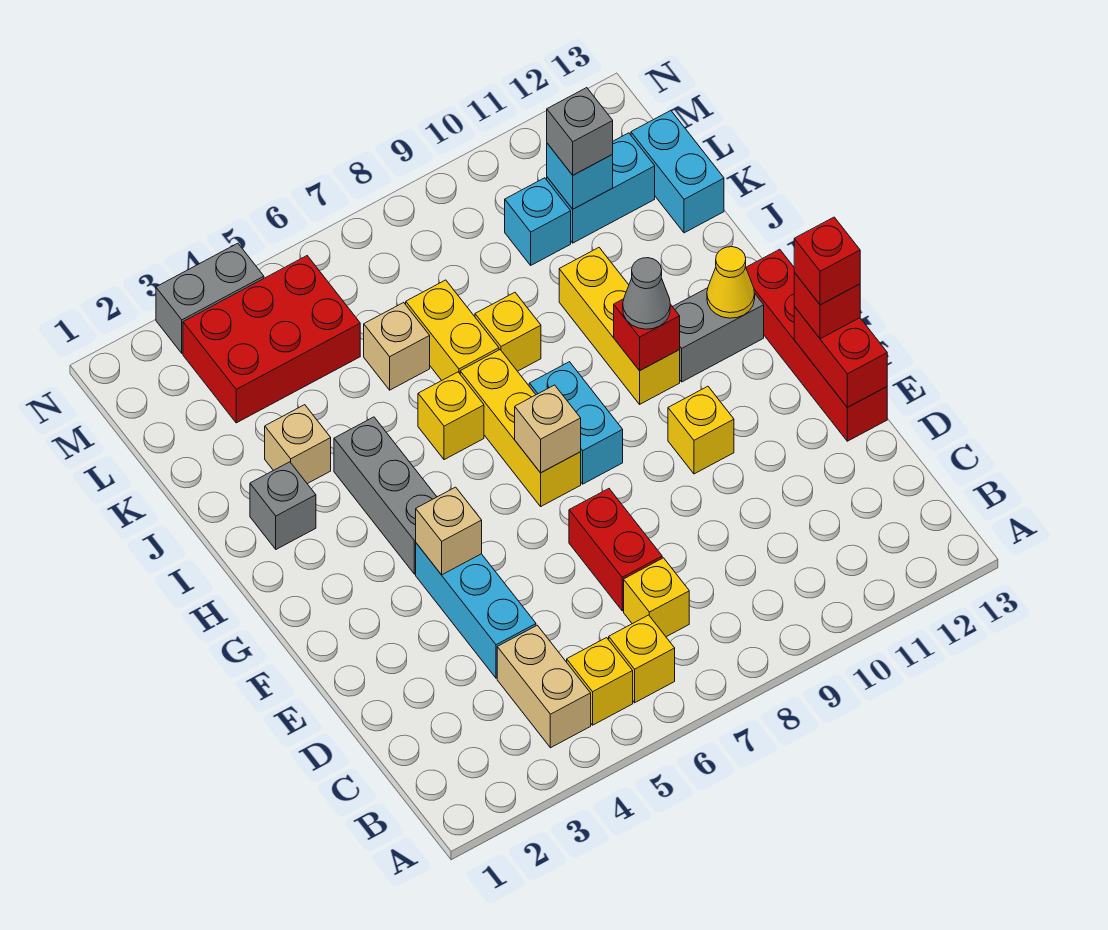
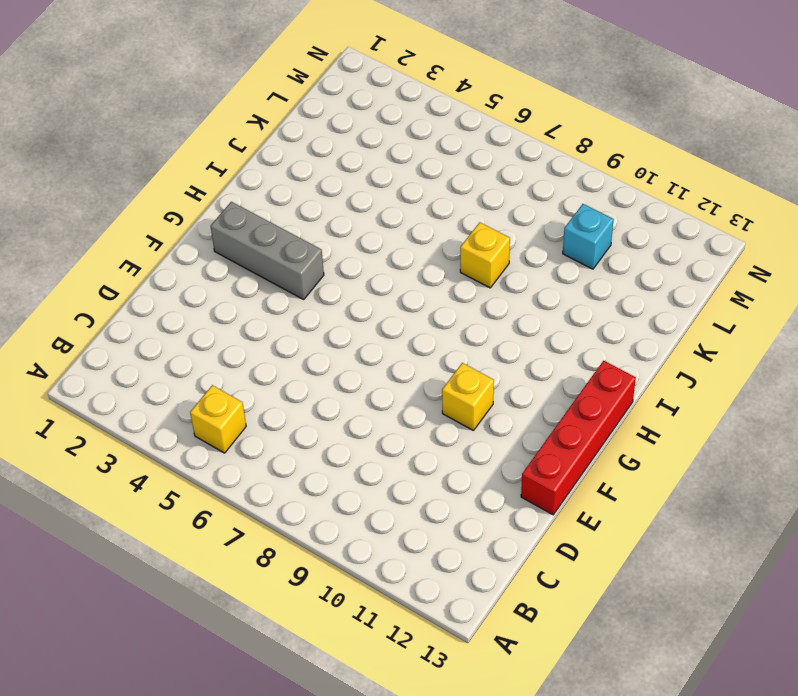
grey brick G2:G4 level 1 -> grey brick G4:I4 level 1
none -> tan brick B4:C4 level 1
none -> yellow brick B6 level 1
none -> yellow brick C7 level 1
none -> cyan brick D4:F4 level 1

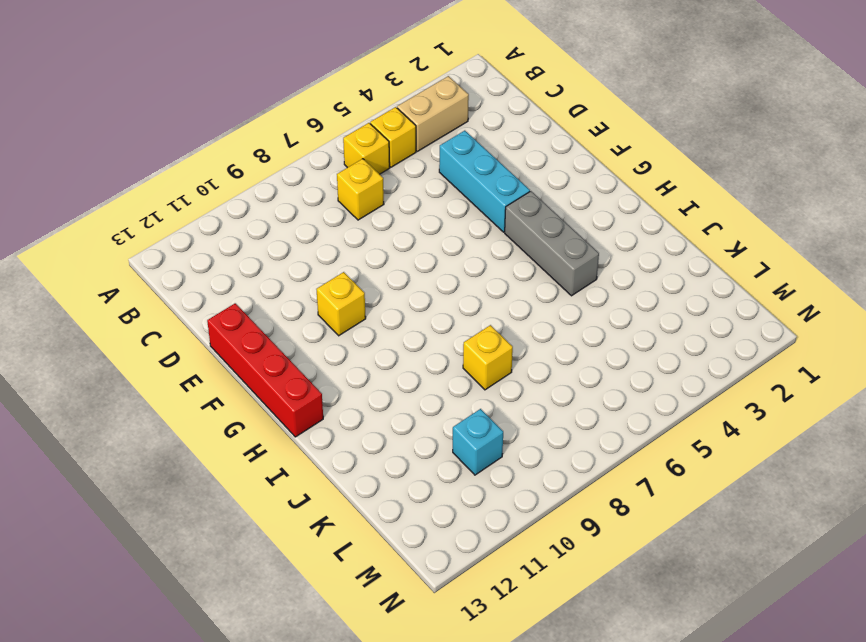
tan brick B3:B4 level 1 -> tan brick B4:C4 level 1
none -> red brick D7:E7 level 1
none -> yellow brick G7:I7 level 1
none -> cyan brick G8:H8 level 1
none -> yellow brick H10:J10 level 1

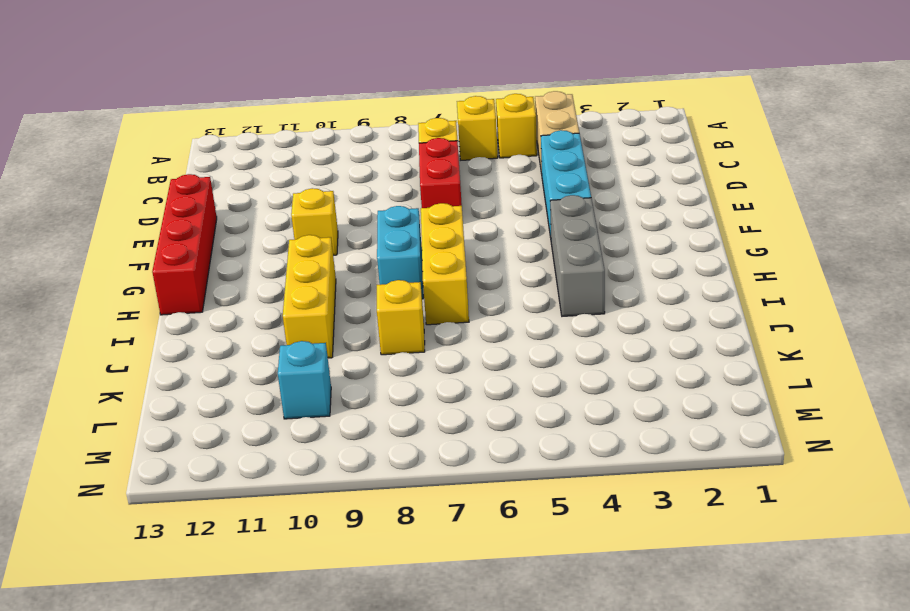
none -> grey brick H11:H12 level 1
none -> grey brick I2 level 1
none -> yellow brick I6 level 1
none -> tan brick J3 level 1

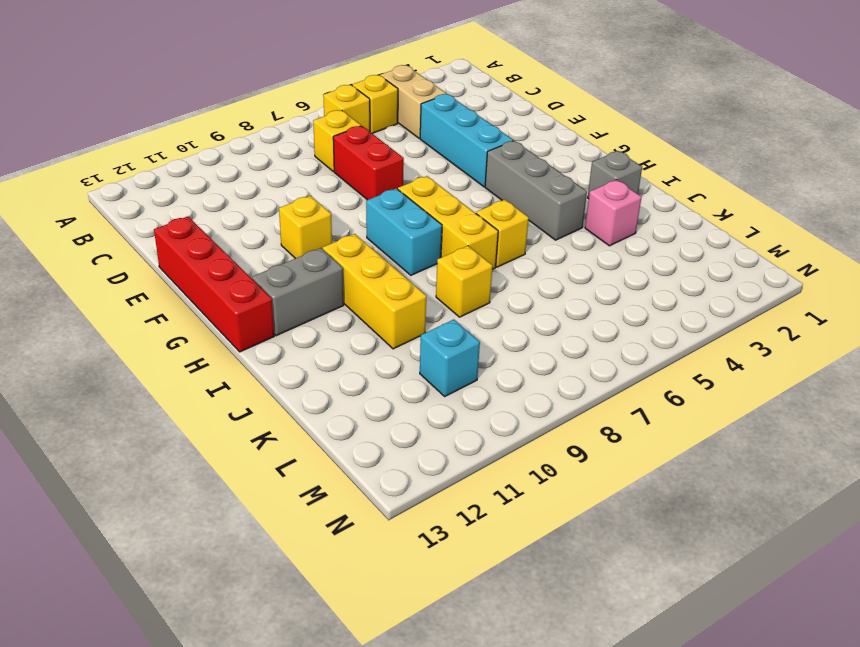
pink brick J3 level 1 -> tan brick J3 level 1
none -> yellow brick J7:K7 level 1
none -> tan brick K6 level 1
none -> cyan brick K13:L13 level 1
none -> red brick L3:M5 level 1

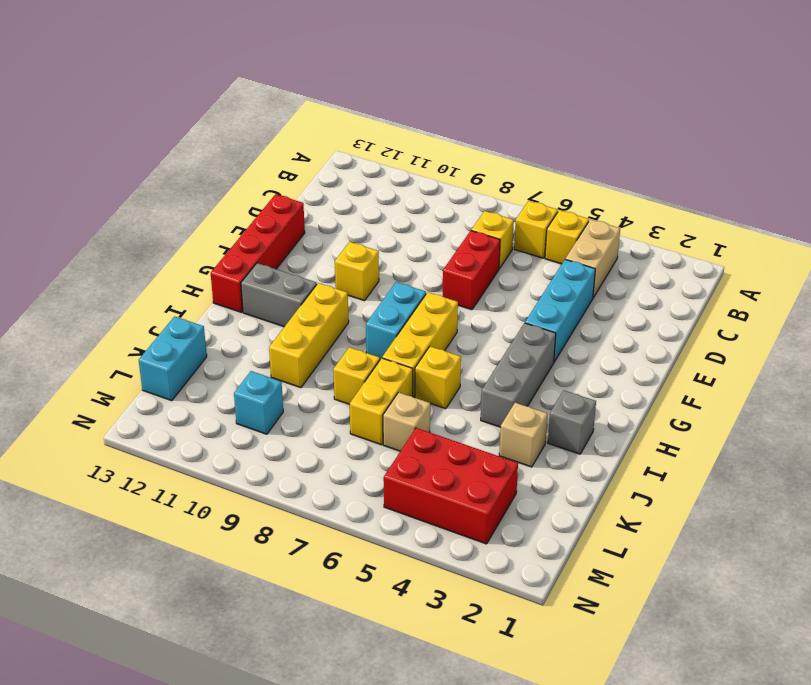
none -> cyan brick L11:L12 level 1
none -> grey brick N3:N4 level 1
none -> red brick E13:F13 level 2
none -> tan brick F4 level 2

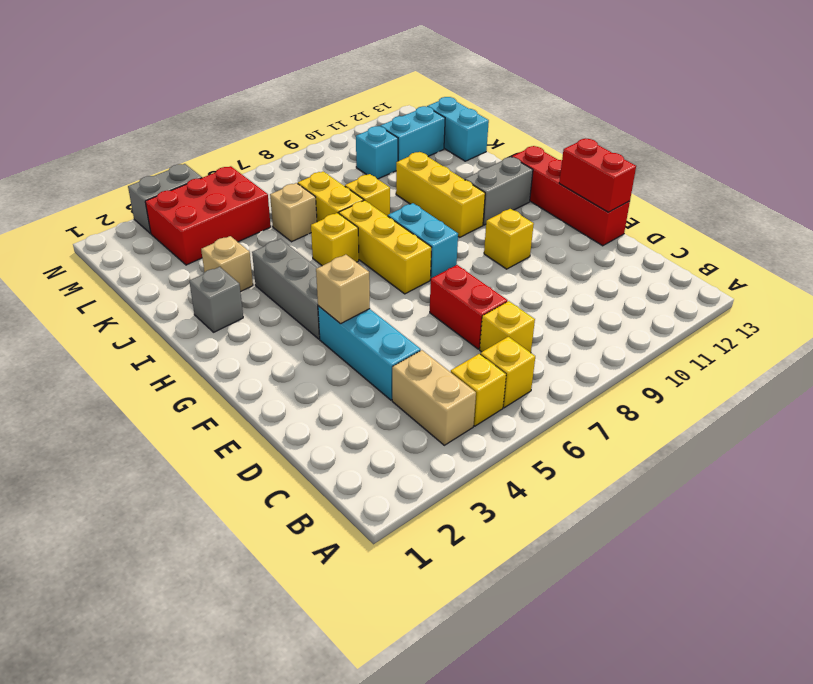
none -> tan brick G7 level 2
none -> red brick H10 level 2
none -> yellow cone H12 level 2
none -> cyan brick L11 level 2

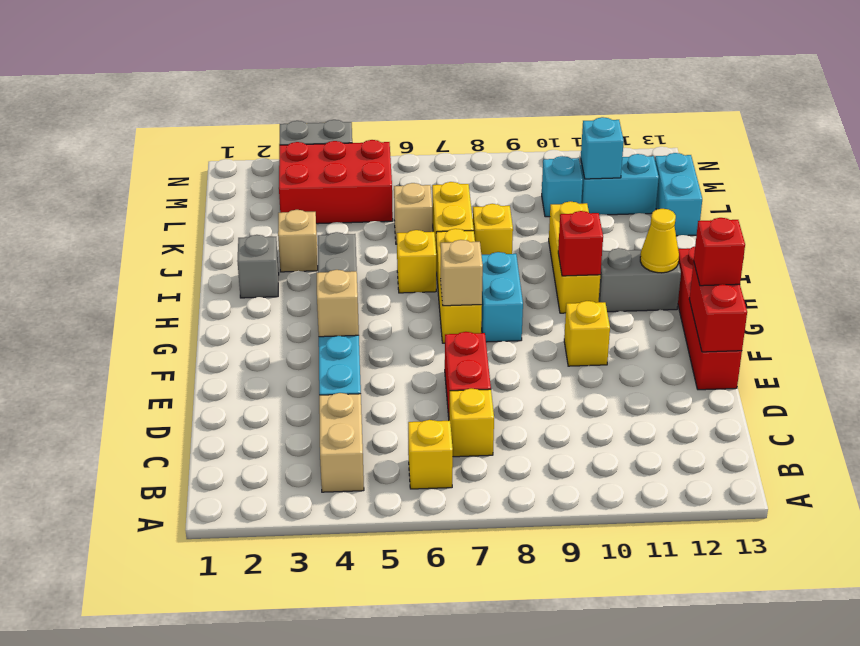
none -> yellow brick B5 level 1
none -> grey cone H10 level 3
none -> grey brick L11 level 3
none -> red brick F13 level 4

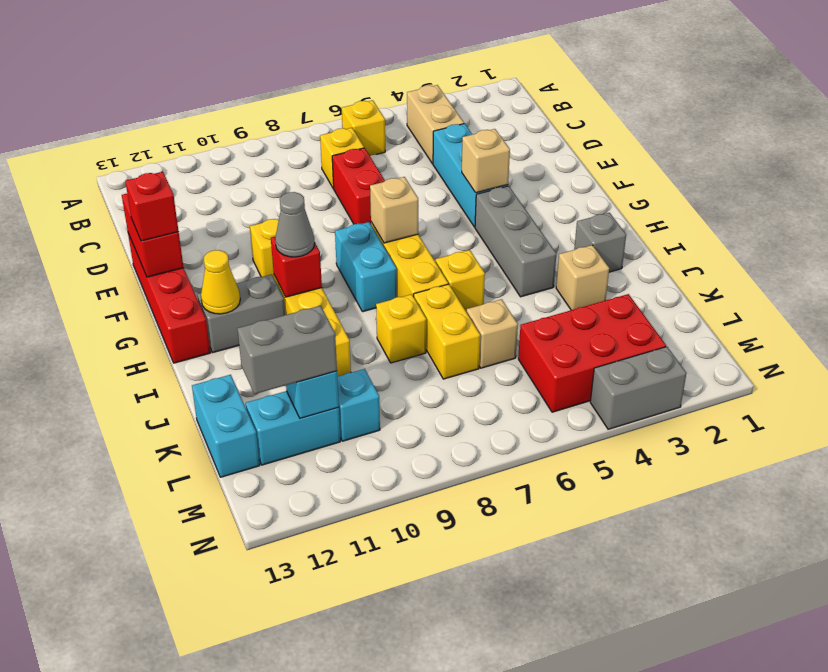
grey brick L11:L12 level 3 -> grey brick L11 level 3
none -> yellow brick B5 level 1
none -> red brick F13 level 4

